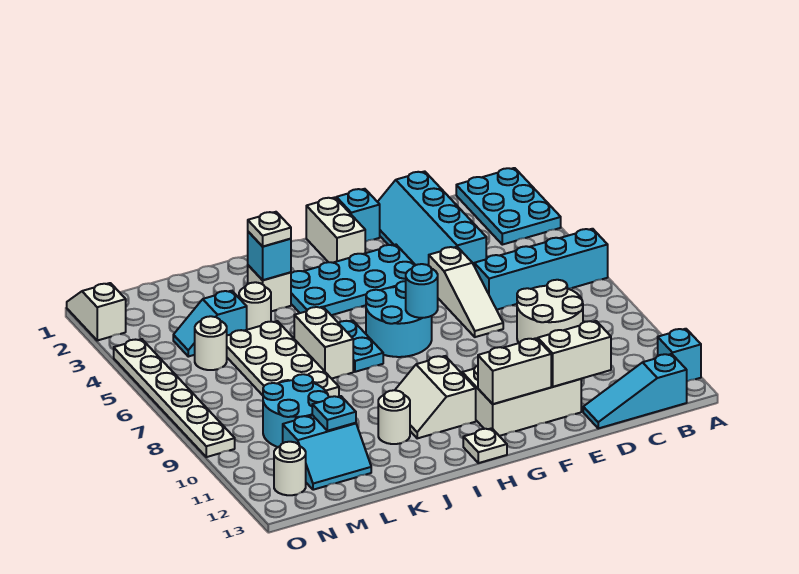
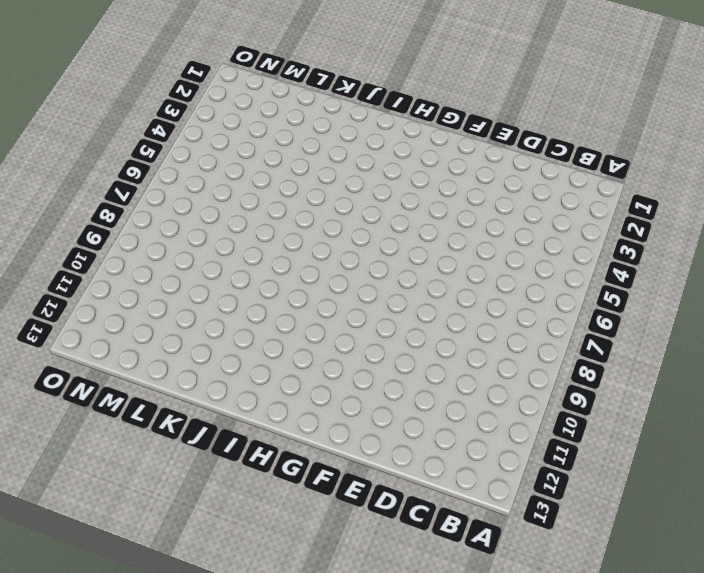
none -> cyan plate A1:B3 level 1
none -> cyan brick A6:D6 level 1
none -> cyan brick A12 level 1
none -> cyan slope B13:D13 level 1 top B

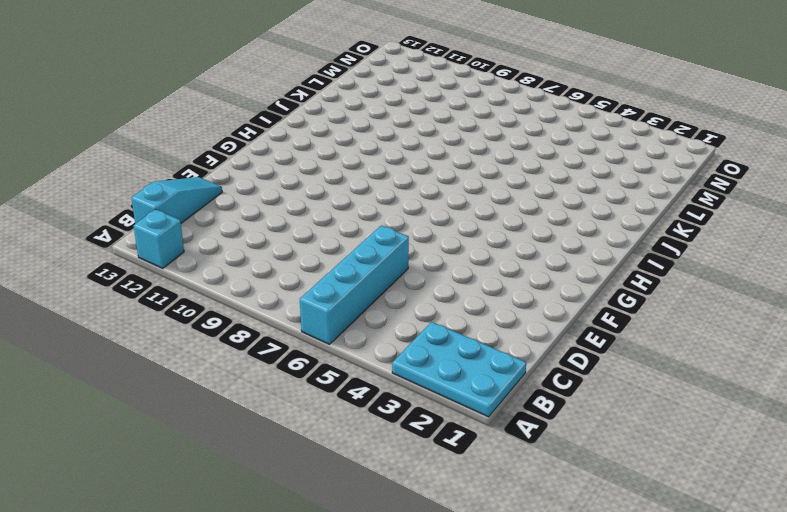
none -> white round brick C8:D9 level 1
none -> cyan slope D1:E4 level 1 top D
none -> white slope E5:E7 level 1 top 5
none -> white brick E11:G12 level 1

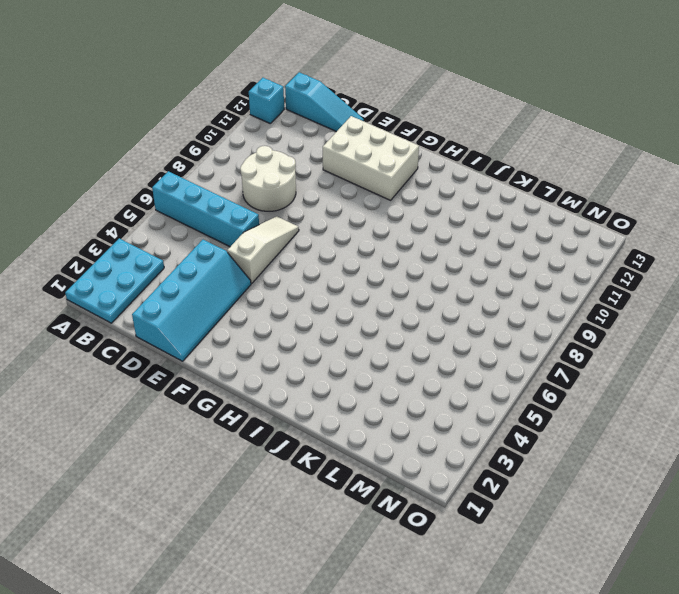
none -> cyan brick F1 level 1
none -> cyan plate F3:I4 level 1
none -> white brick G1:G2 level 1
none -> cyan round brick G6:H7 level 1

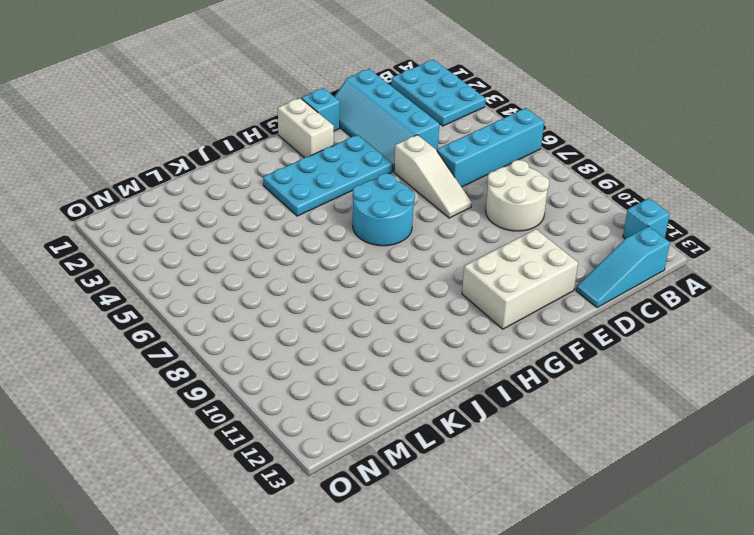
none -> white slope H10:I11 level 1 top H
none -> white plate H13 level 1
none -> cyan plate I6:I7 level 1
none -> white brick J3 level 1

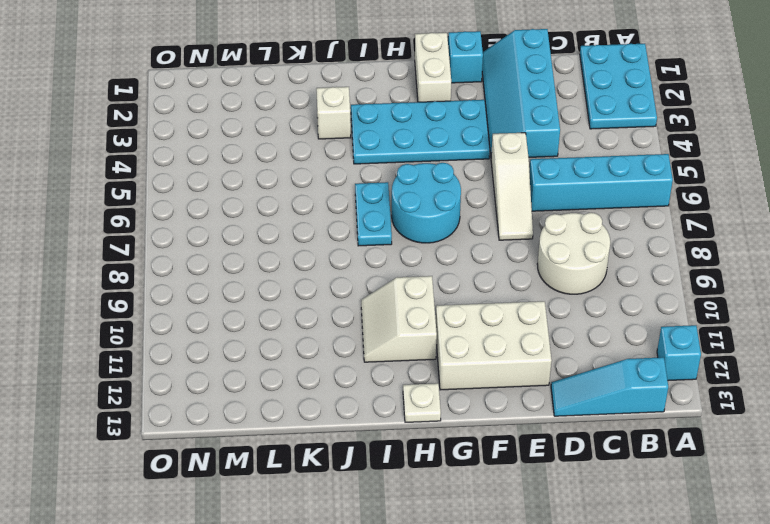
none -> white brick J6:J7 level 1
none -> white round brick J11 level 1
none -> white round brick K4 level 1
none -> white plate K5:L8 level 1

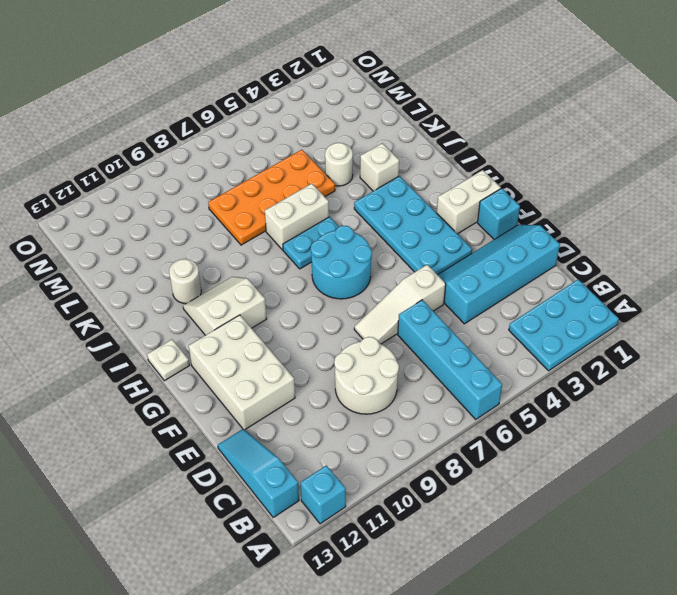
orange plate K5:L8 level 1 -> white plate K5:L8 level 1
none -> cyan slope L4:M4 level 1 top L
none -> cyan round brick L9:M10 level 1
none -> cyan slope L11:M12 level 1 top 11
none -> white round brick M5 level 1

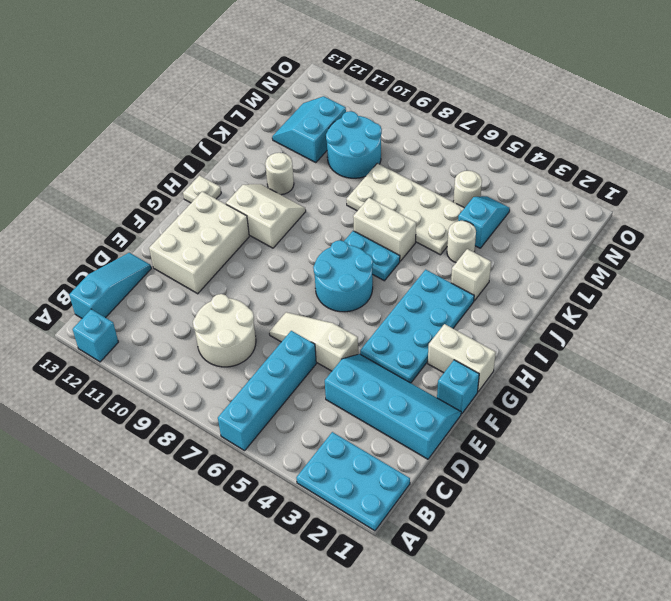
none -> white round brick N12 level 1
none -> white slope O1:O2 level 1 top 2
none -> white plate O4:O9 level 1
none -> white brick D12:E12 level 2

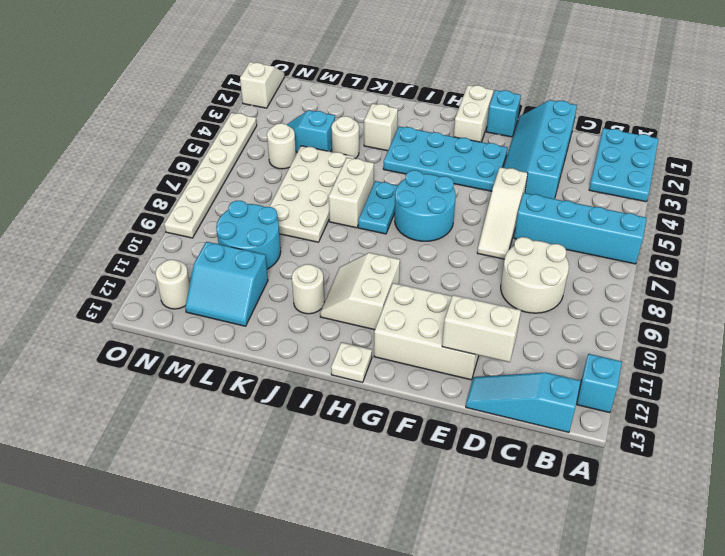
none -> white brick F12:G12 level 2
none -> cyan round brick G7 level 2
none -> cyan brick J3 level 2
none -> cyan plate L11 level 2

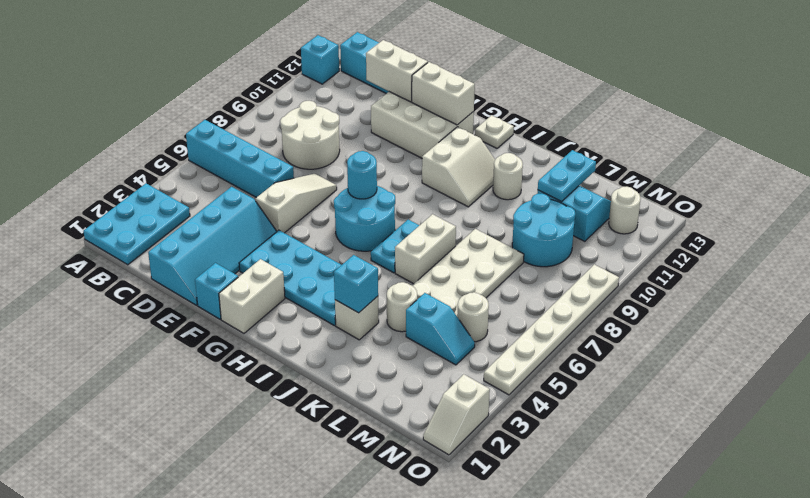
cyan plate L11:L12 level 2 -> cyan plate L11 level 2
none -> white plate J3 level 3

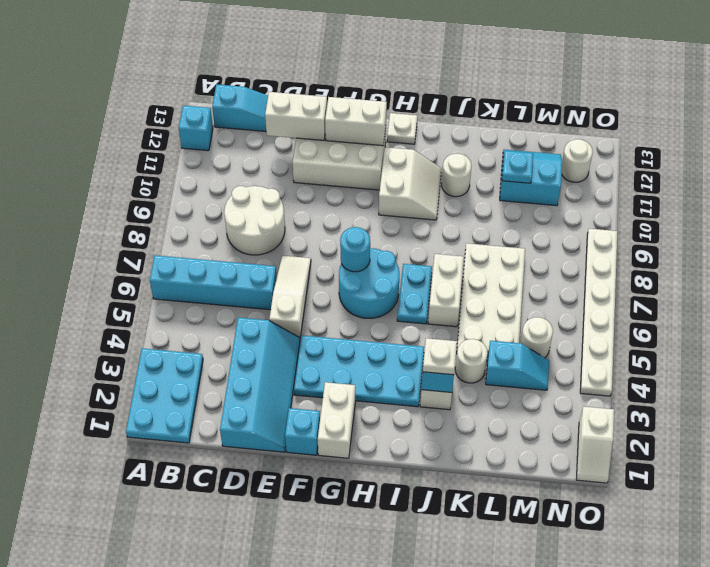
none -> cyan round brick L9:M10 level 1

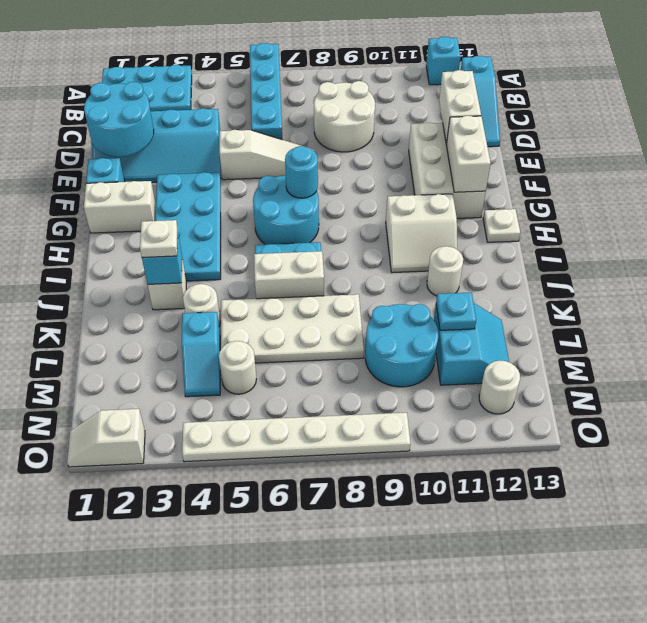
cyan round brick D1:E2 level 2 -> none

